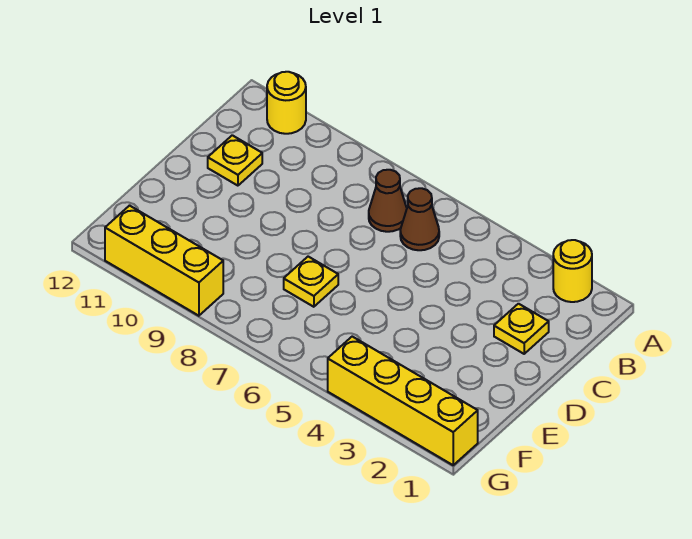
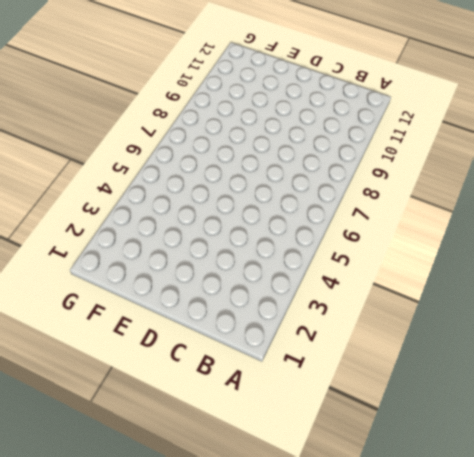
none -> yellow round brick A2 level 1
none -> yellow round brick A11 level 1

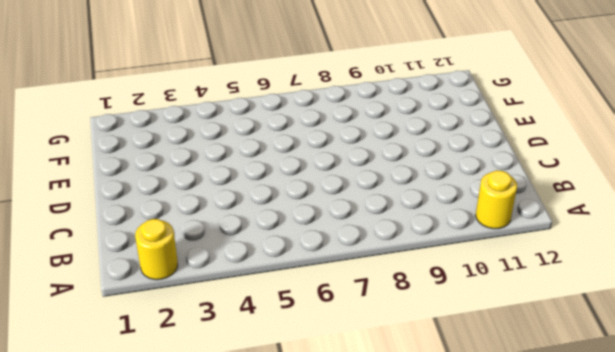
none -> brown cone B6 level 1
none -> brown cone B7 level 1

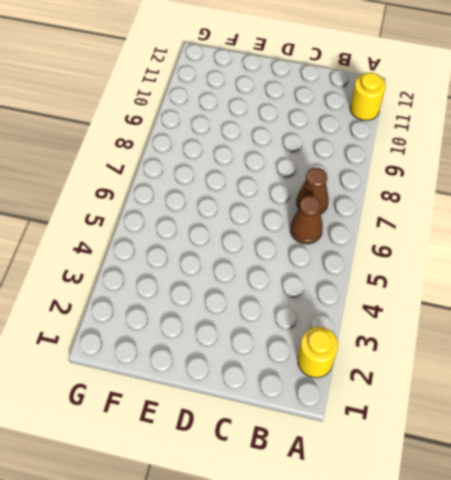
none -> yellow plate C2 level 1
none -> yellow plate C11 level 1

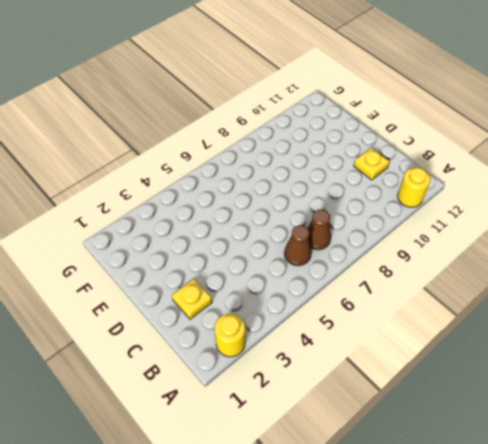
none -> yellow plate E7 level 1
none -> yellow brick G1:G4 level 1

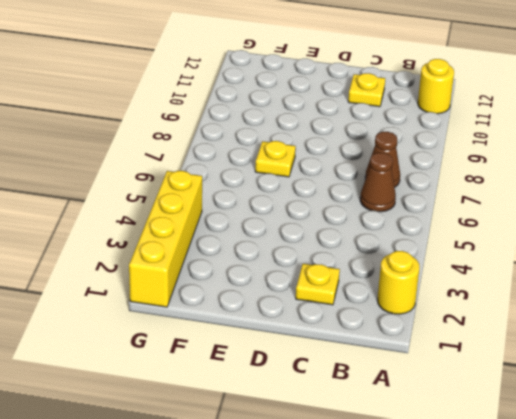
none -> yellow brick G9:G11 level 1

